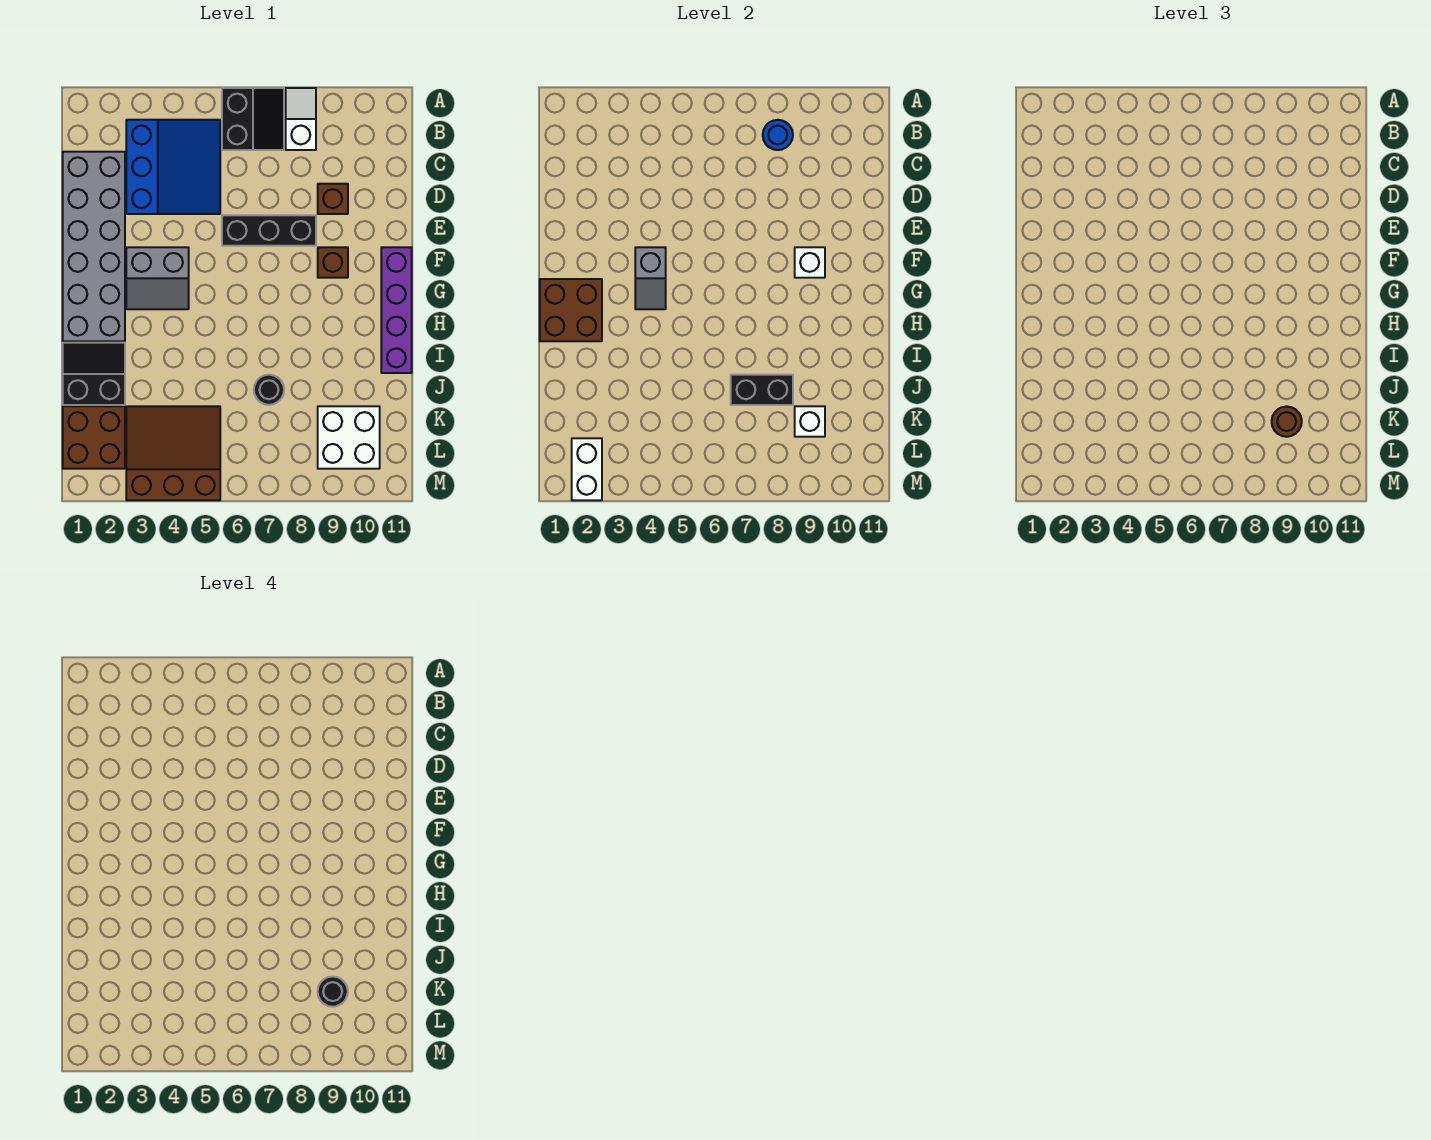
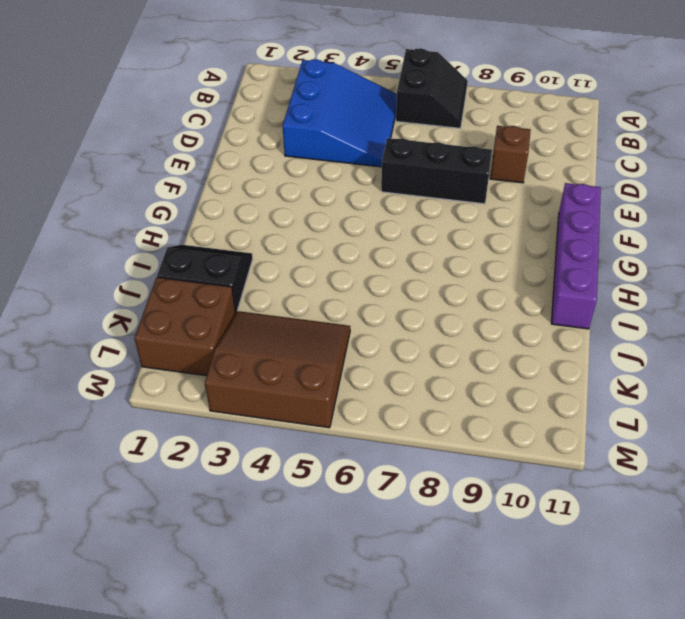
none -> white slope A8:B8 level 1 top B
none -> grey brick C1:H2 level 1
none -> grey slope F3:G4 level 1 top F

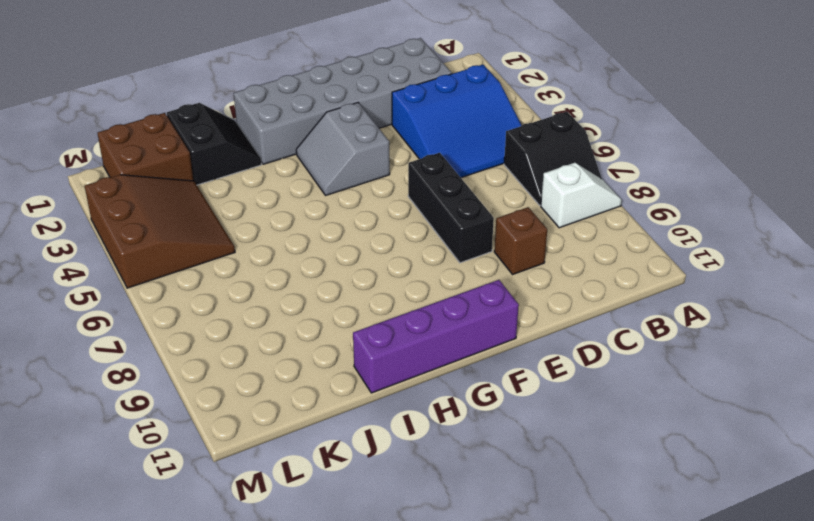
none -> brown brick F9 level 1
none -> black round brick J7 level 1
none -> white brick K9:L10 level 1

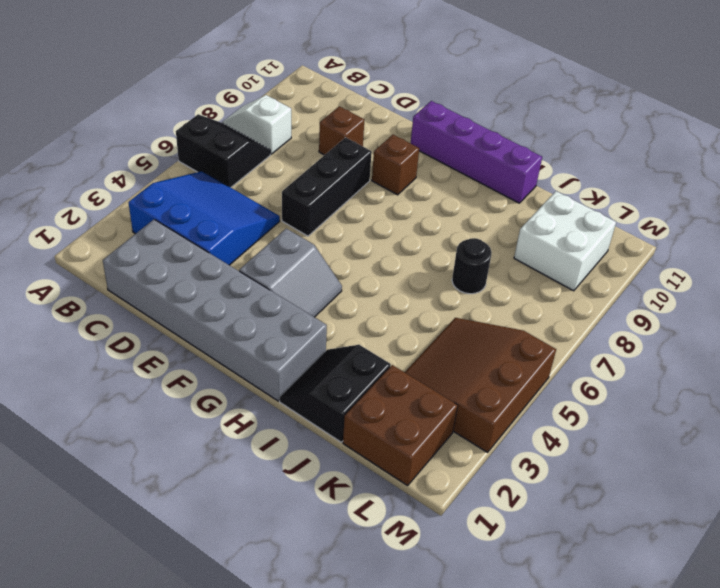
none -> blue round brick B8 level 2
none -> grey slope F4:G4 level 2 top F
none -> white brick F9 level 2

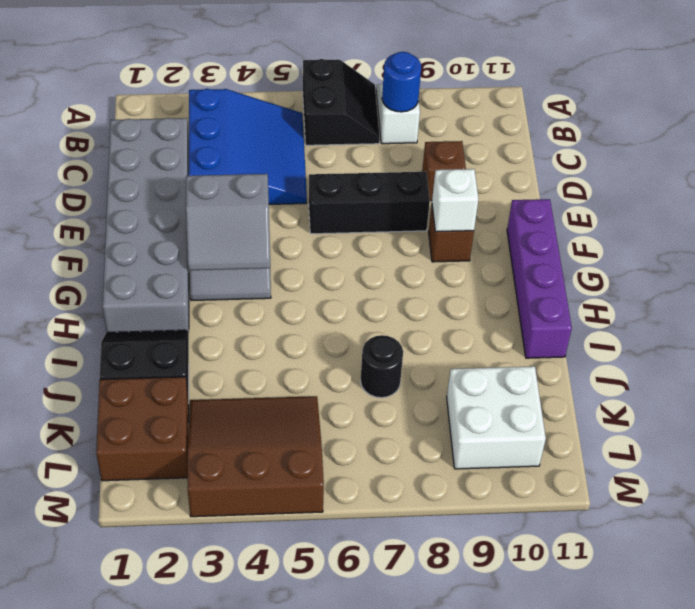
grey slope F3:G4 level 2 top F -> grey slope F4:G4 level 2 top F
none -> brown brick G1:H2 level 2
none -> black brick J7:J8 level 2
none -> white brick K9 level 2

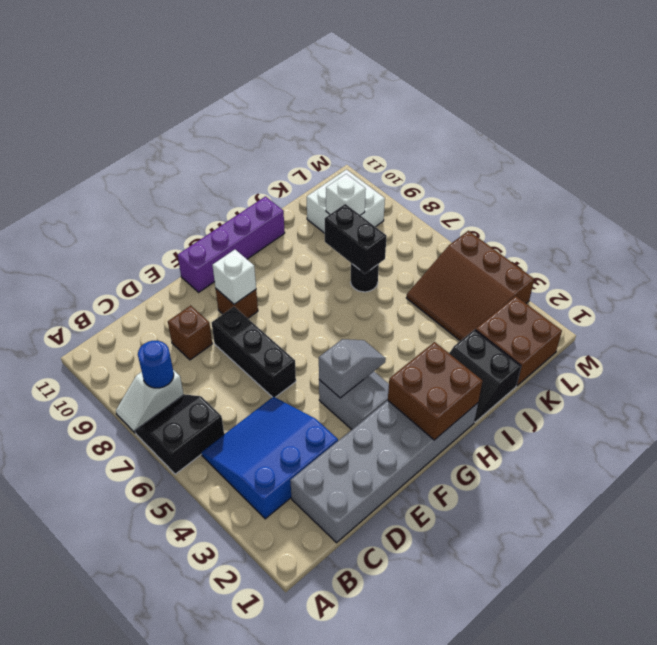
none -> white brick L2:M2 level 2
none -> brown round brick K9 level 3
none -> black round brick K9 level 4

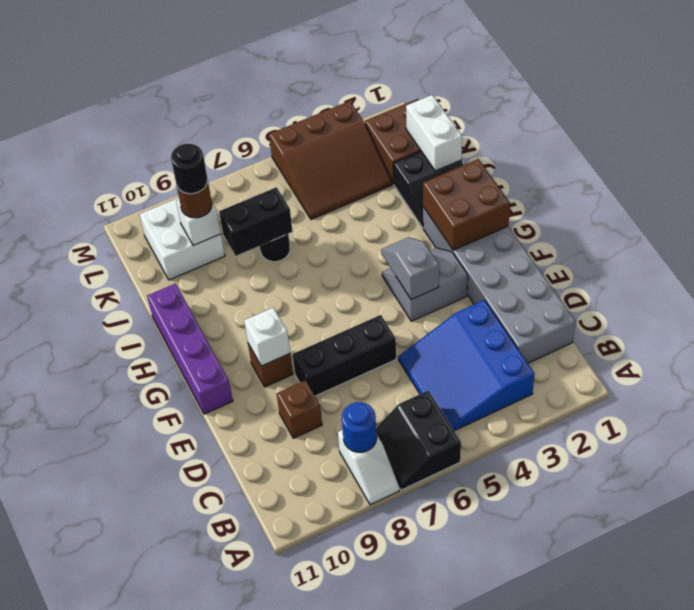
white brick J1:K1 level 2 -> white brick L2:M2 level 2

